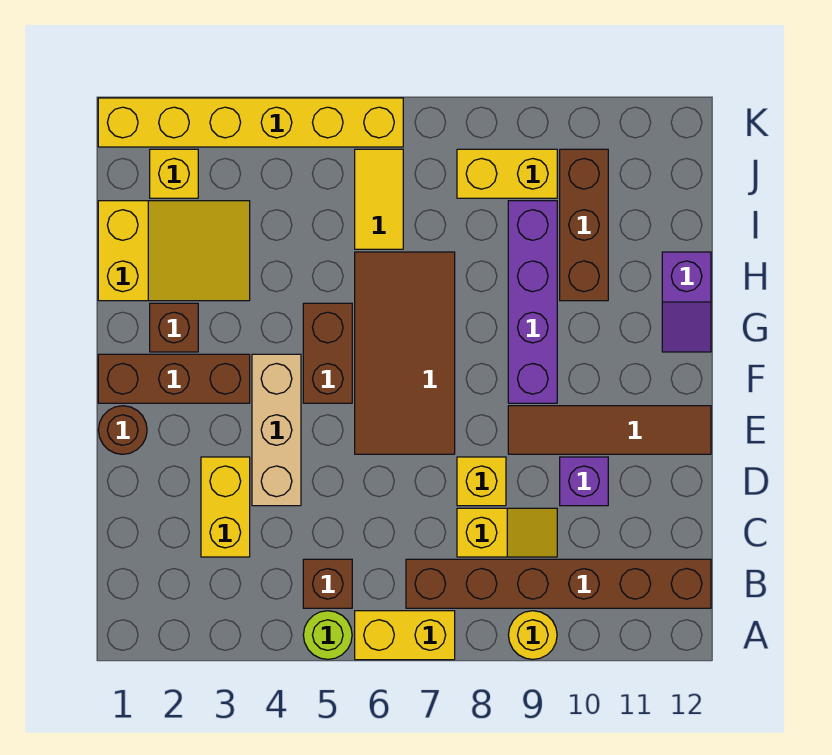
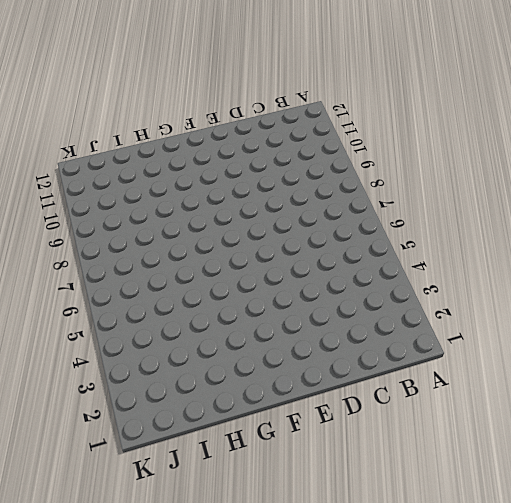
none -> lime round brick A5 level 1
none -> yellow brick A6:A7 level 1
none -> yellow round brick A9 level 1

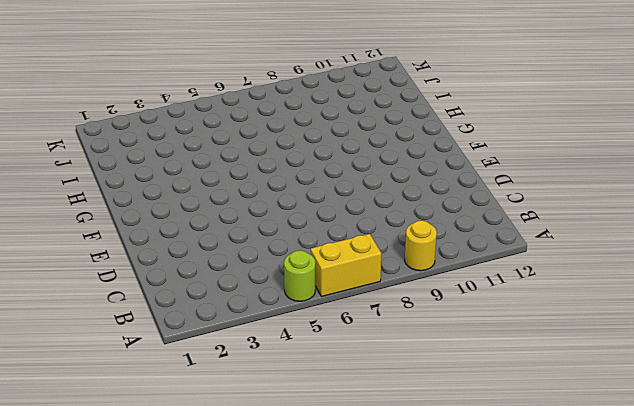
none -> brown brick B5 level 1
none -> brown brick B7:B12 level 1
none -> yellow brick C3:D3 level 1

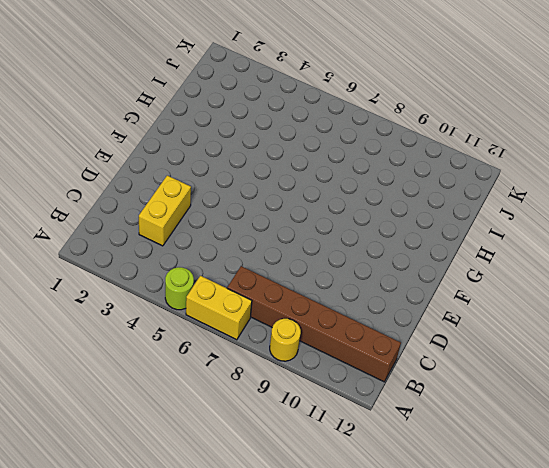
none -> brown brick B5 level 1
none -> yellow slope C8:C9 level 1 top 8
none -> tan brick D4:F4 level 1

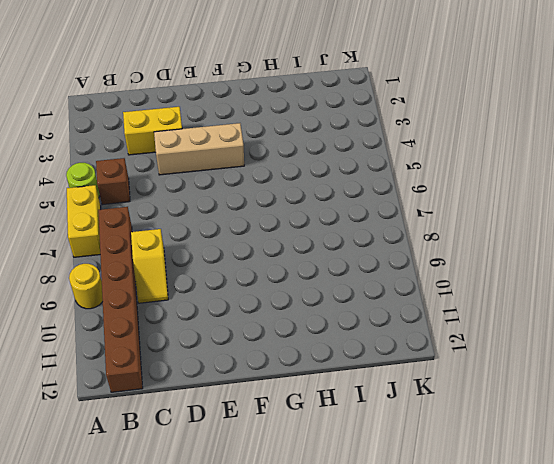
none -> yellow brick D8 level 1
none -> purple brick D10 level 1
none -> brown round brick E1 level 1

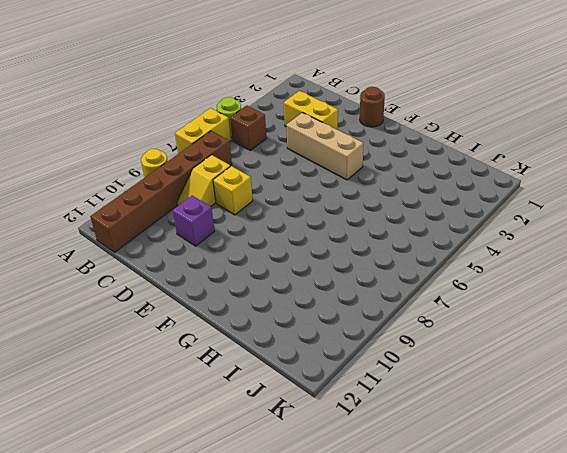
none -> brown tile E6:H7 level 1
none -> brown tile E9:E12 level 1
none -> brown brick F1:F3 level 1

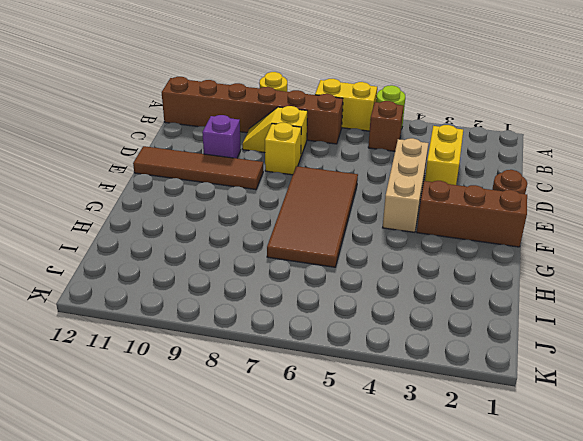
none -> brown brick F5:G5 level 1
none -> purple brick F9:I9 level 1
none -> brown brick G2 level 1

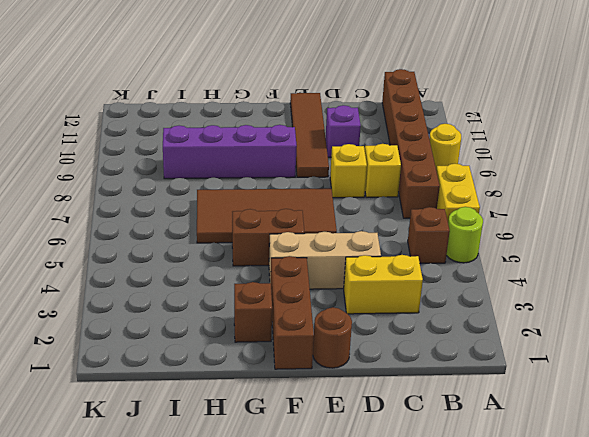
none -> purple slope G12:H12 level 1 top H
none -> yellow slope H1:I3 level 1 top 1
none -> brown brick H10:J10 level 1

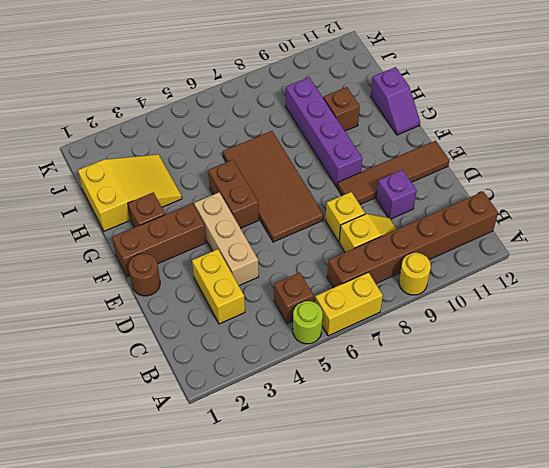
brown brick H10 level 1 -> brown brick H10:J10 level 1
none -> yellow tile I6:J6 level 1
none -> yellow brick J2 level 1
none -> yellow brick J8:J9 level 1

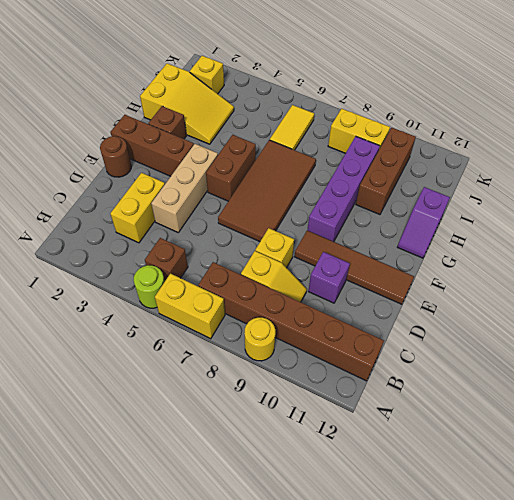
none -> yellow brick K1:K6 level 1

